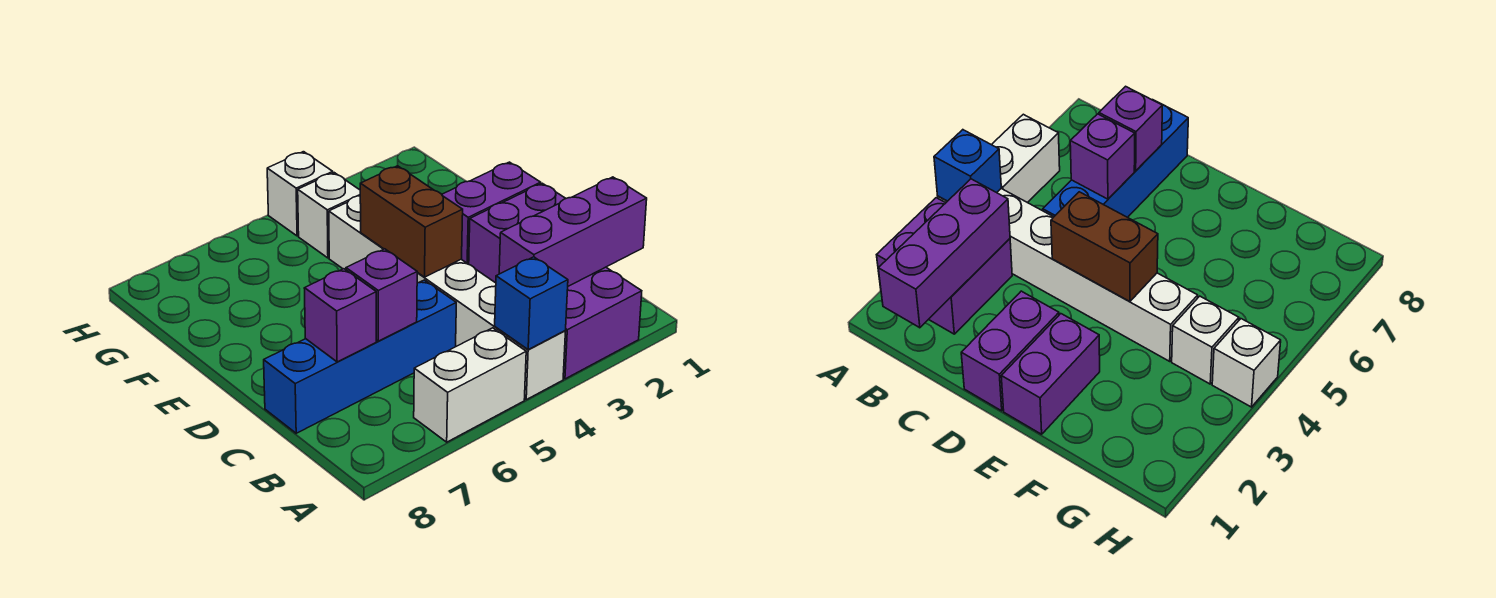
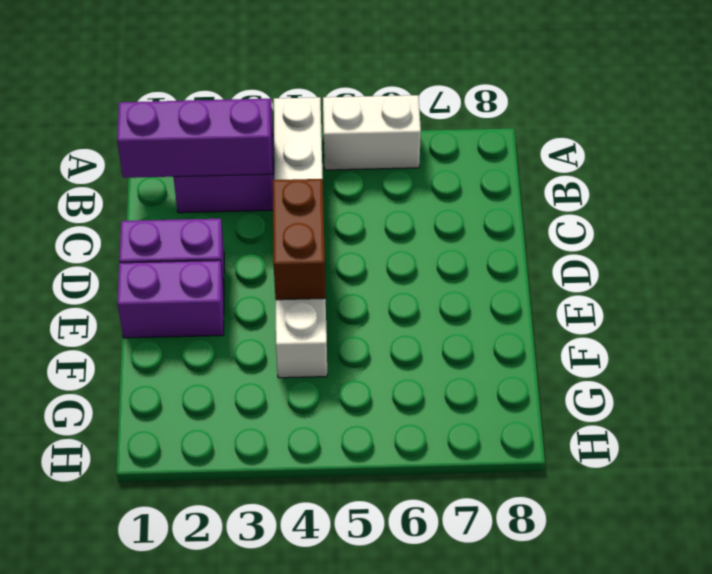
none -> blue brick C5:C8 level 1
none -> white brick G4 level 1
none -> white brick H4 level 1

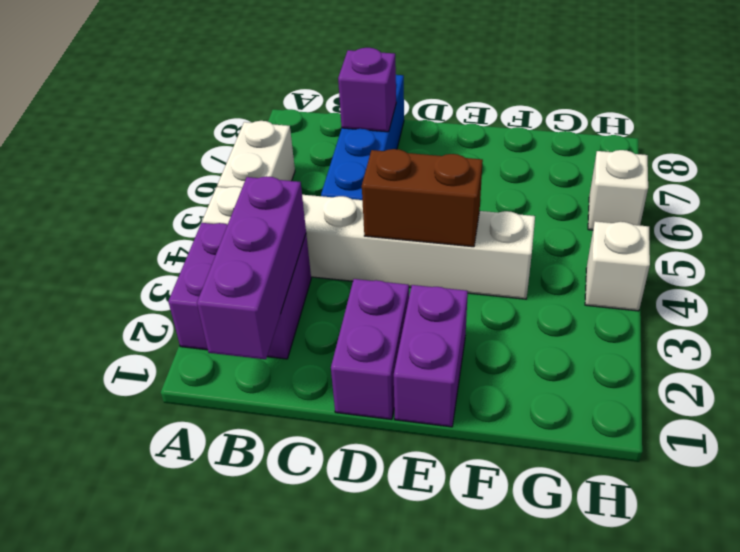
white brick H6 level 1 -> white brick G4 level 1
none -> blue brick A4 level 2
none -> purple brick C6 level 2

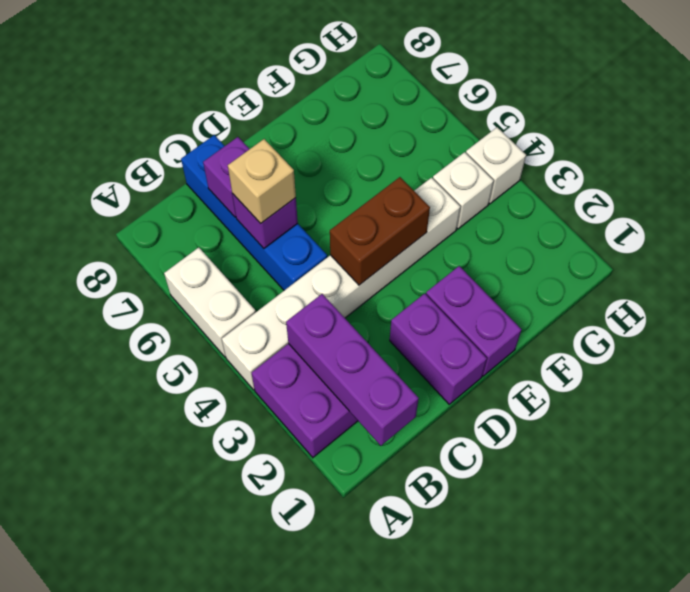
tan brick C6 level 3 -> none
none -> blue brick A4 level 2

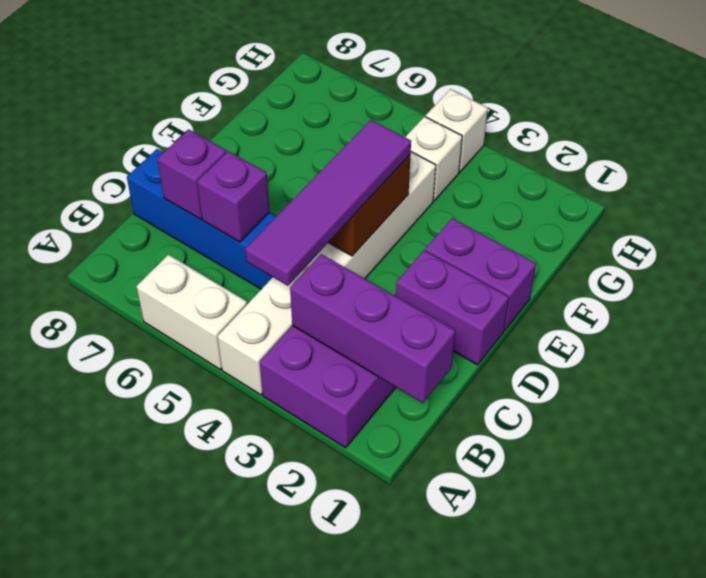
purple tile B4:E4 level 3 -> none
none -> blue brick A4 level 2

